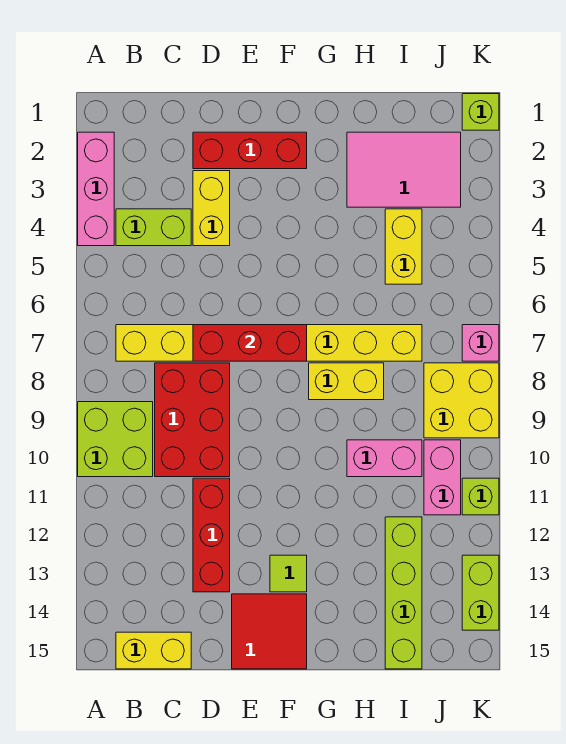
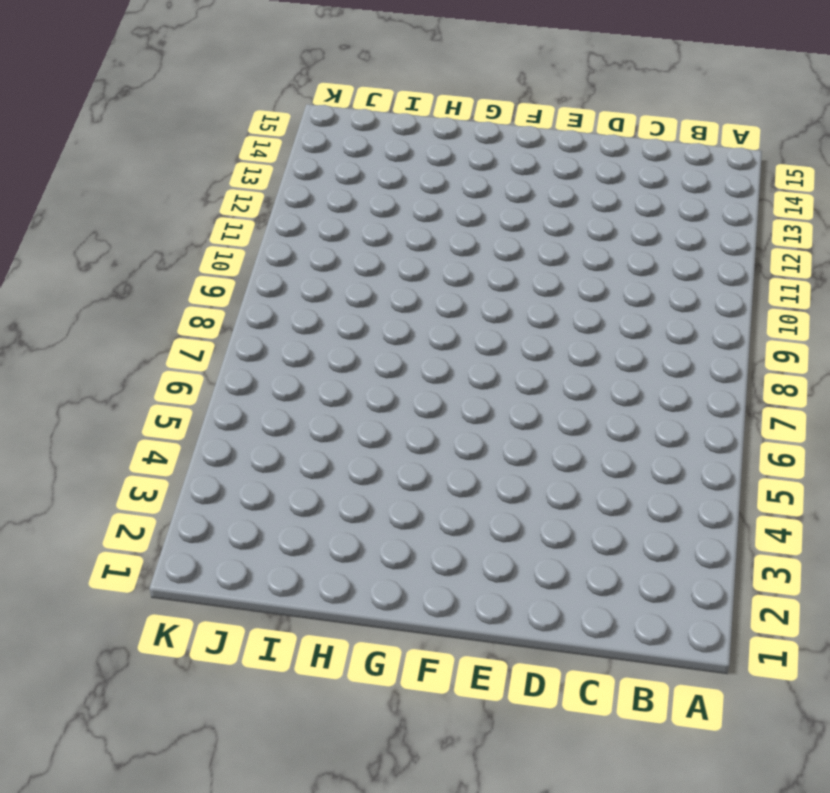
none -> pink brick A2:A4 level 1
none -> lime brick A9:B10 level 1
none -> lime brick B4:C4 level 1

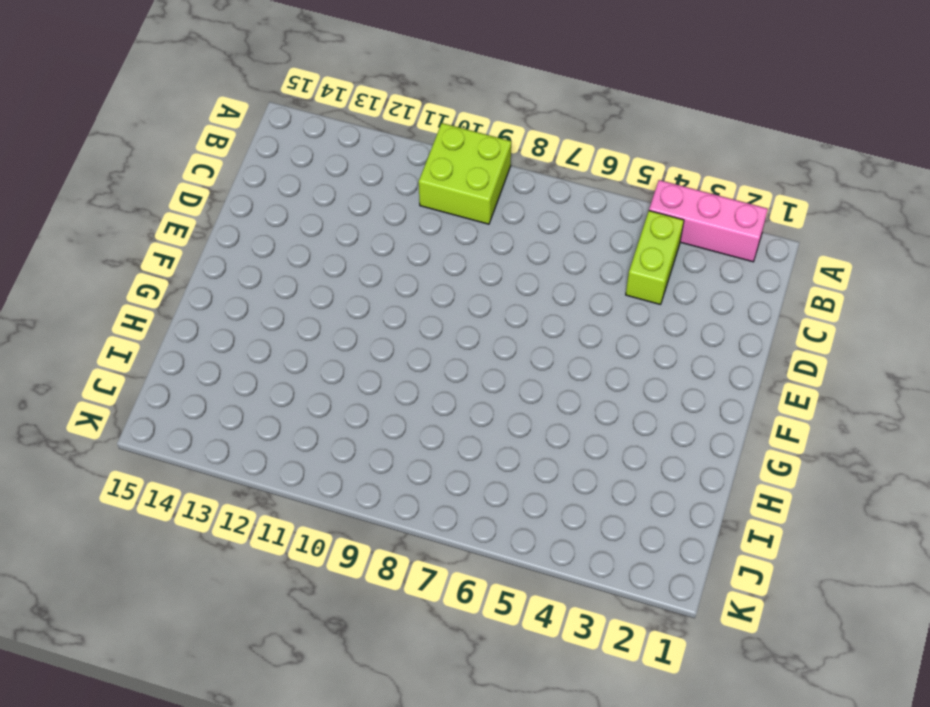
none -> yellow brick B7:I7 level 1
none -> yellow brick B15:C15 level 1
none -> red brick C8:D10 level 1

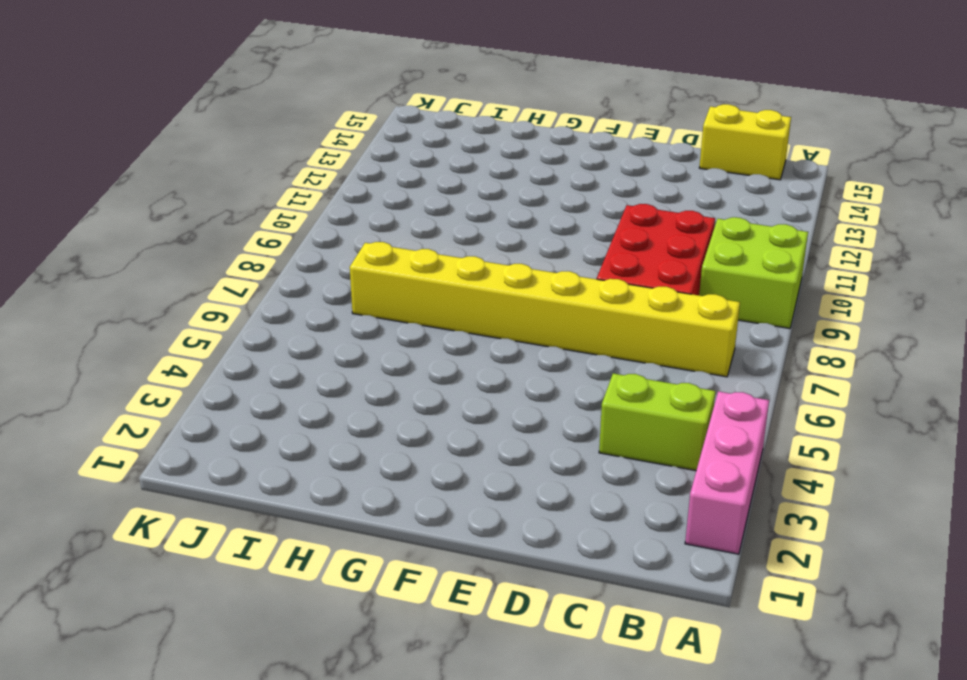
none -> red brick D2:F2 level 1
none -> yellow brick D3:D4 level 1
none -> red brick D11:D13 level 1

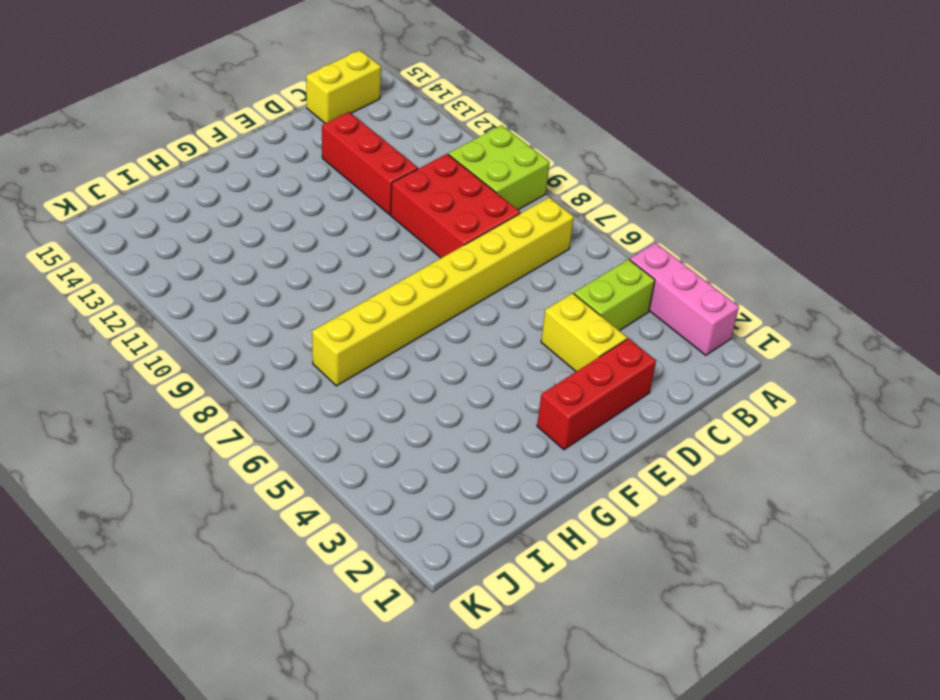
none -> red tile E14:F15 level 1
none -> lime tile F13 level 1
none -> yellow brick G8:H8 level 1

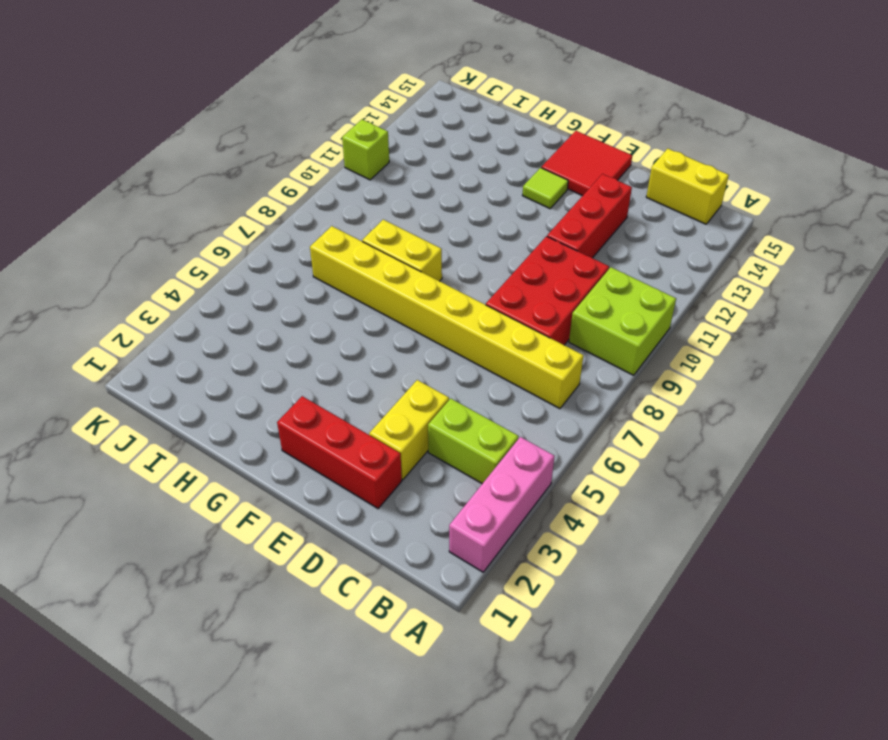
none -> pink tile H2:J3 level 1
none -> pink brick H10:I10 level 1
none -> yellow brick I4:I5 level 1

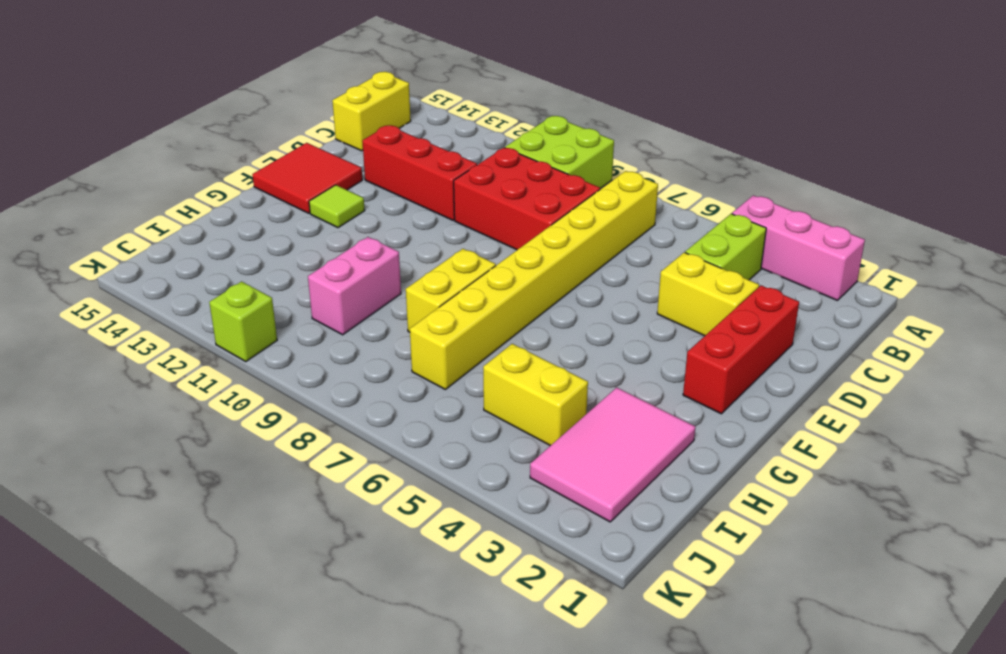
none -> lime brick I12:I15 level 1
none -> yellow brick J8:K9 level 1
none -> pink brick J10:J11 level 1

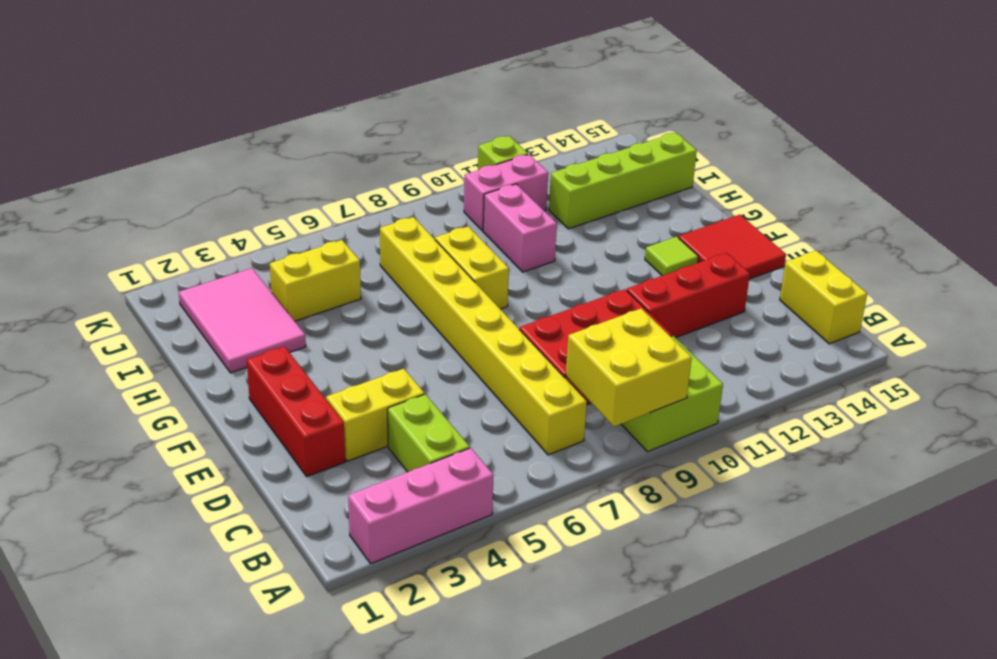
yellow brick A8:B9 level 2 -> yellow brick J8:K9 level 1
none -> lime brick K1 level 1
none -> pink brick K7 level 1
none -> lime brick K13:K14 level 1

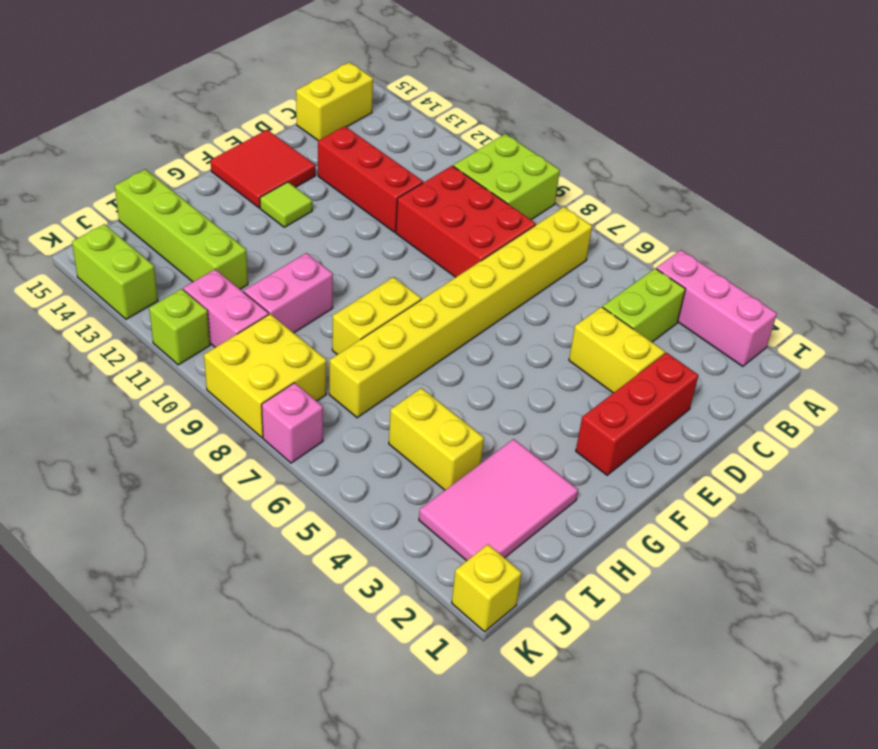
yellow brick K1 level 1 -> lime brick K1 level 1
none -> red brick D7:F7 level 2

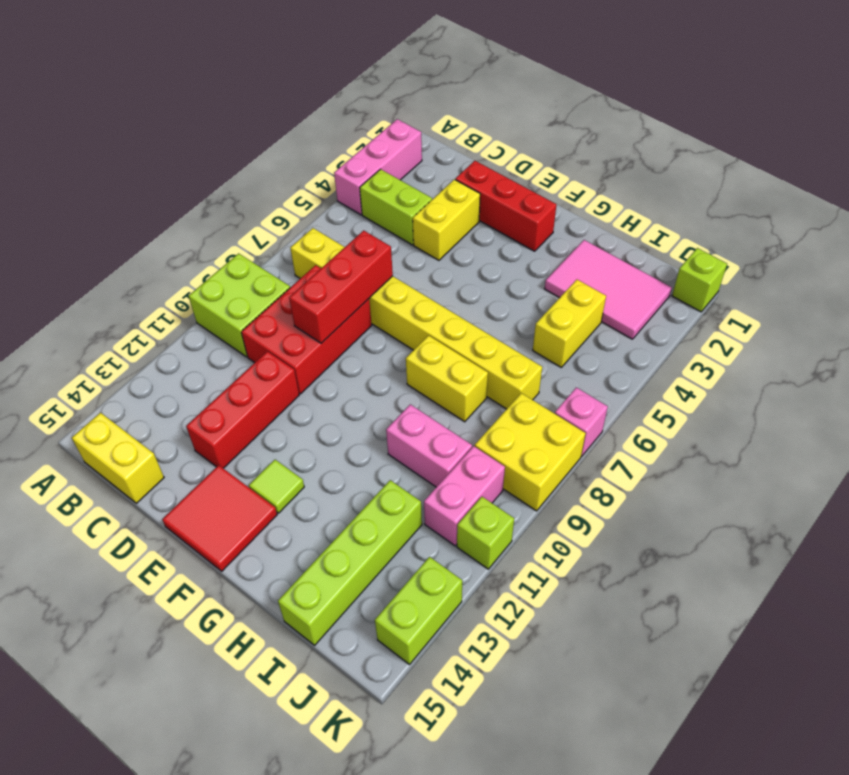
red brick D7:D9 level 2 -> red brick D7:F7 level 2

